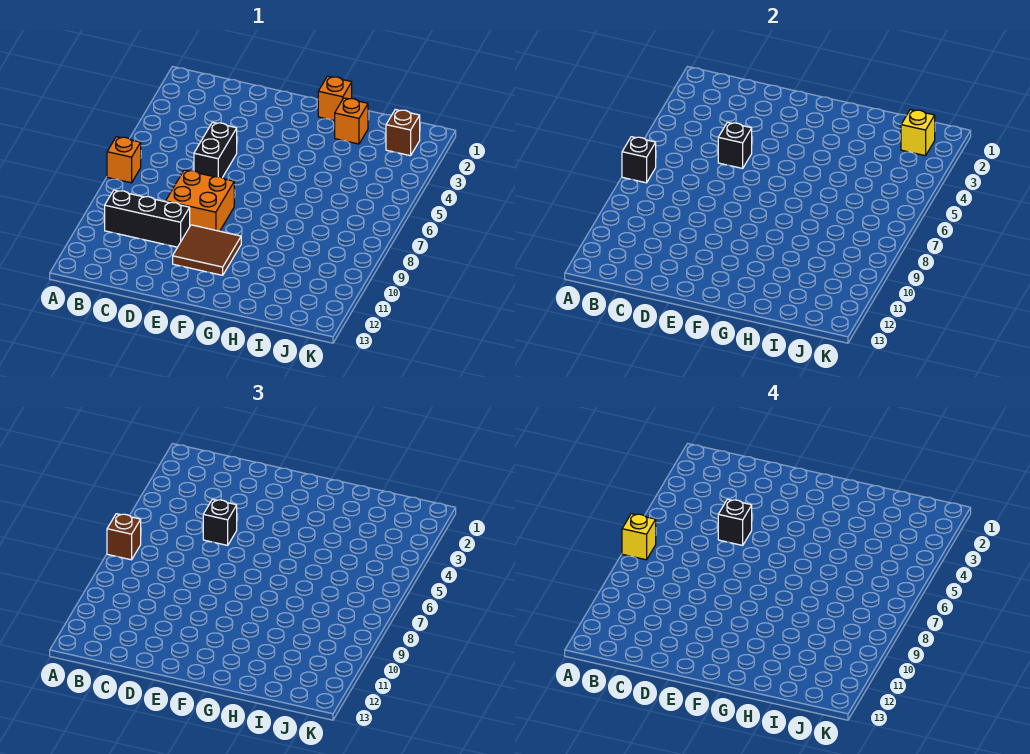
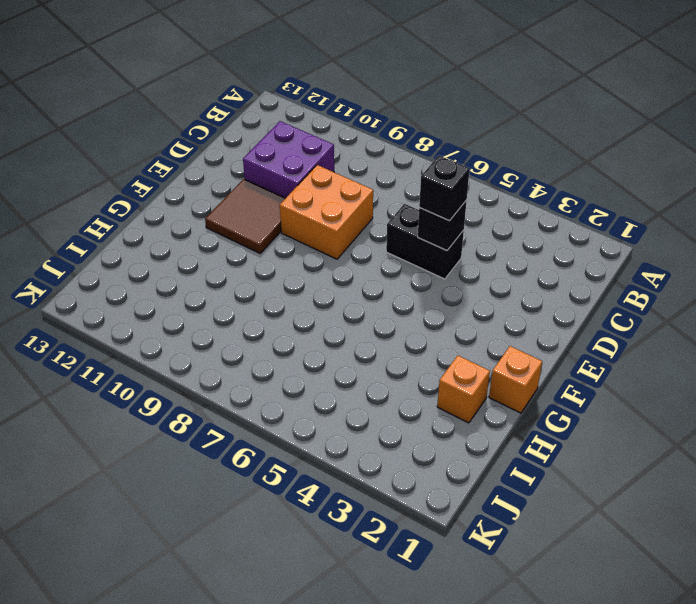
purple brick C10:D11 level 1 -> black brick B10:D10 level 1
none -> orange brick A7 level 1
none -> brown brick J2 level 1
none -> black brick A7 level 2

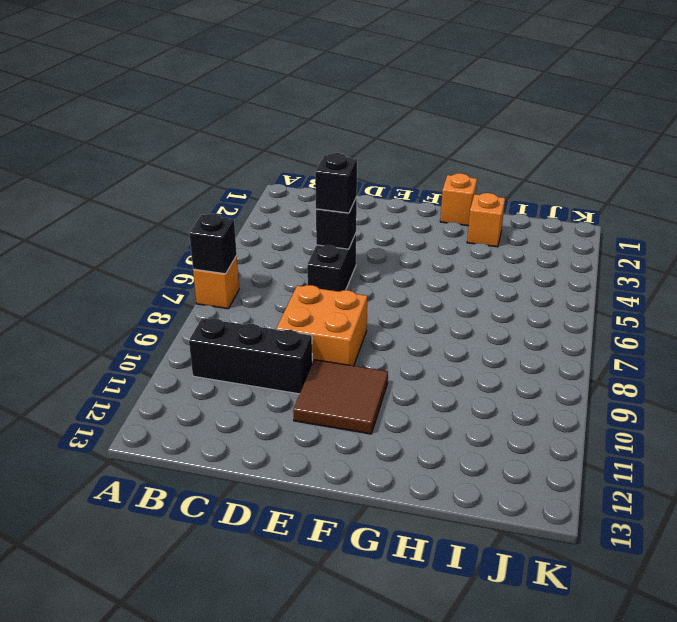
none -> brown brick J2 level 1
none -> yellow brick J2 level 2
none -> brown brick A7 level 3

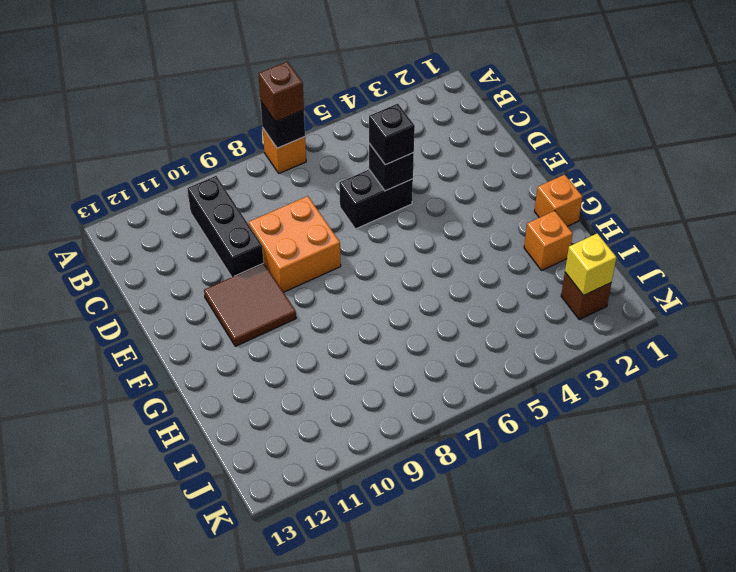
none -> yellow brick A7 level 4
none -> black brick D5 level 4

